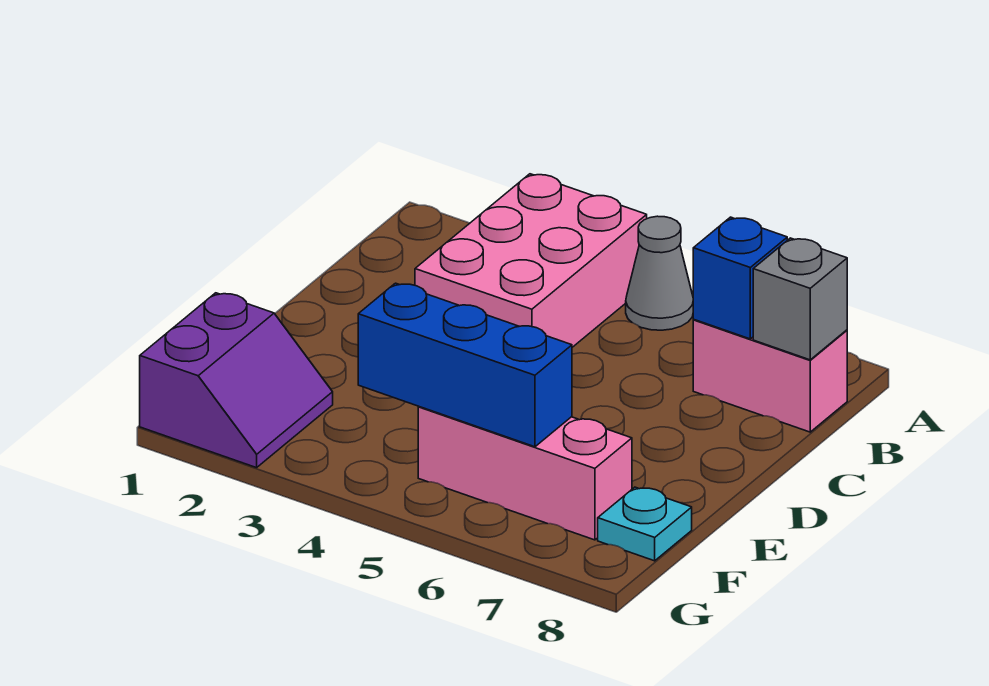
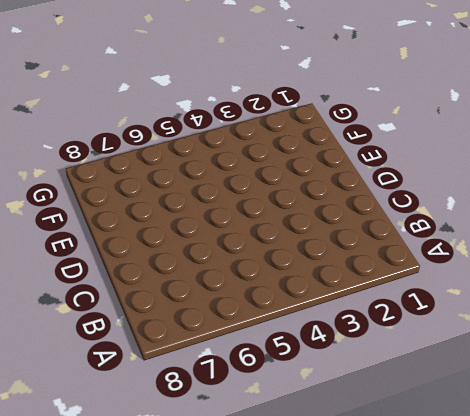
none -> pink brick A3:C4 level 1
none -> grey cone A5 level 1

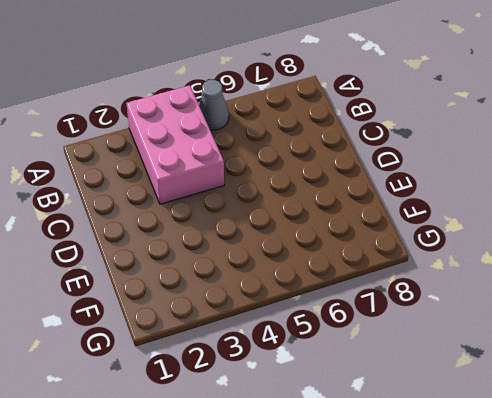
none -> pink brick B7:B8 level 1
none -> purple slope F1:G2 level 1 top 1

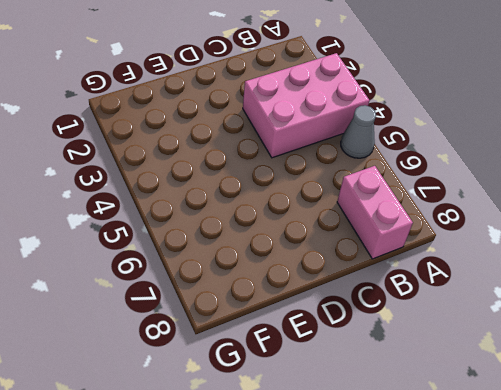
none -> purple slope F1:G2 level 1 top 1
none -> pink brick F5:F7 level 1

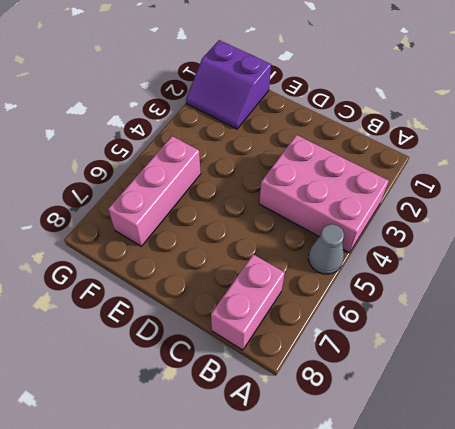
none -> cyan plate F8 level 1
none -> blue brick B7 level 2

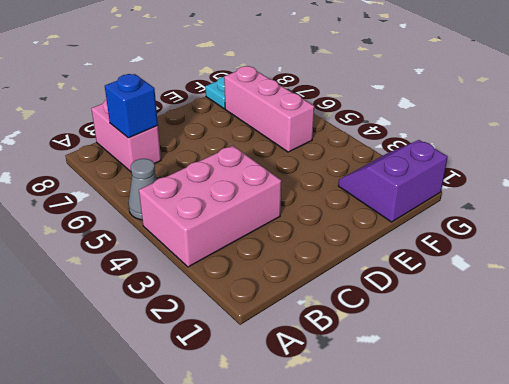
none -> grey brick B8 level 2
none -> blue brick F4:F6 level 2

